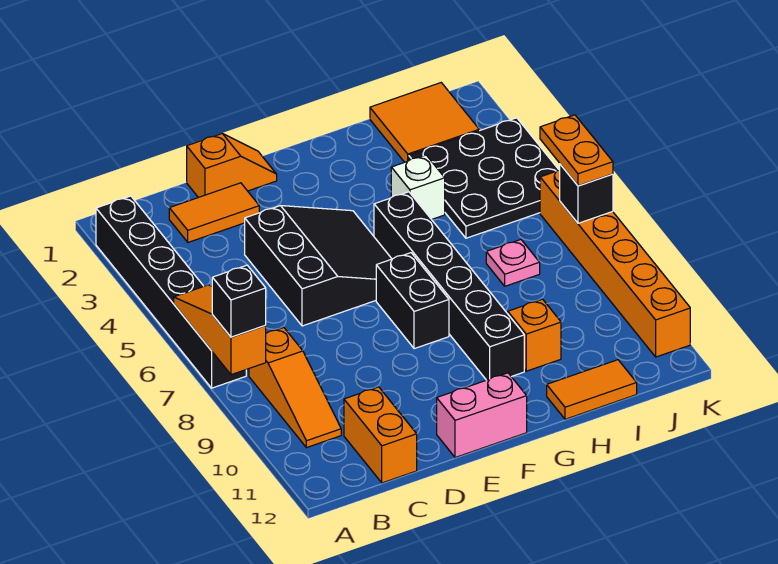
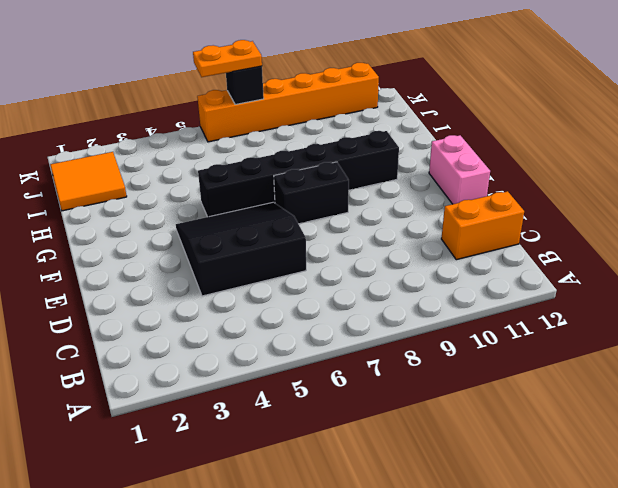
none -> black brick A2:A7 level 1
none -> orange slope B8:B10 level 1 top 8
none -> orange tile C2:D2 level 1

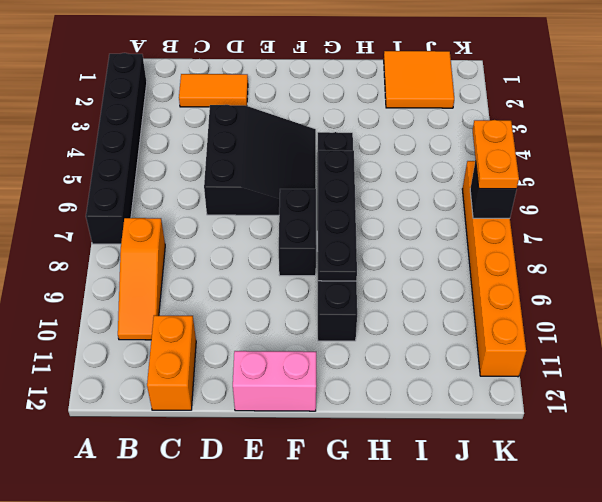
black plate G6:G9 level 2 -> none
none -> orange slope D1:E1 level 1 top D
none -> white brick H4 level 1
none -> orange brick H10 level 1

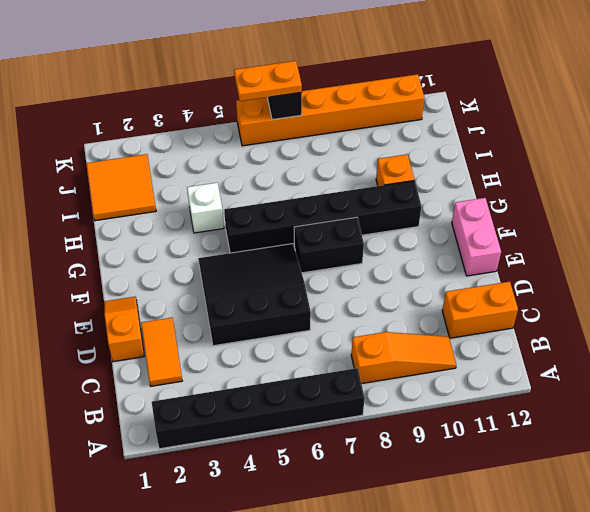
none -> orange tile H12:I12 level 1
none -> black plate I3:K5 level 1
none -> pink plate I7 level 1

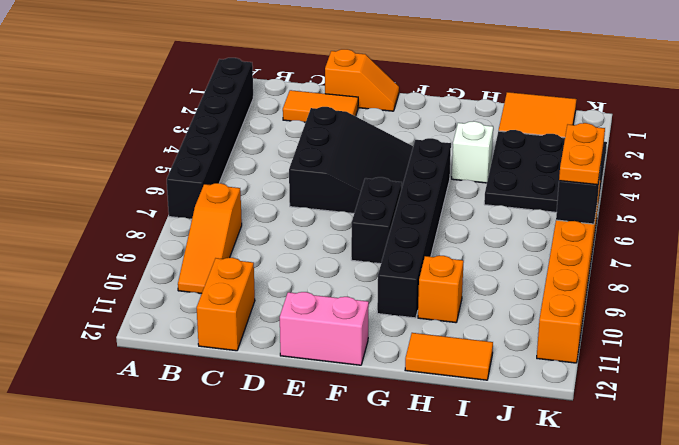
none -> pink plate I7 level 1
none -> orange slope A6:A8 level 2 top 8
none -> black brick A8 level 3

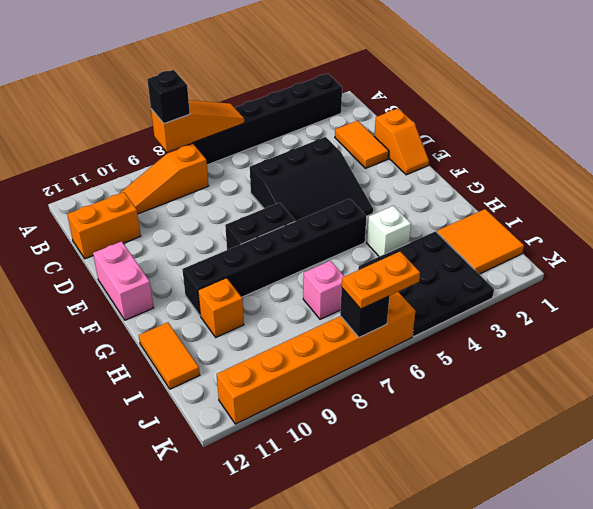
pink brick I7 level 1 -> pink plate I7 level 1

